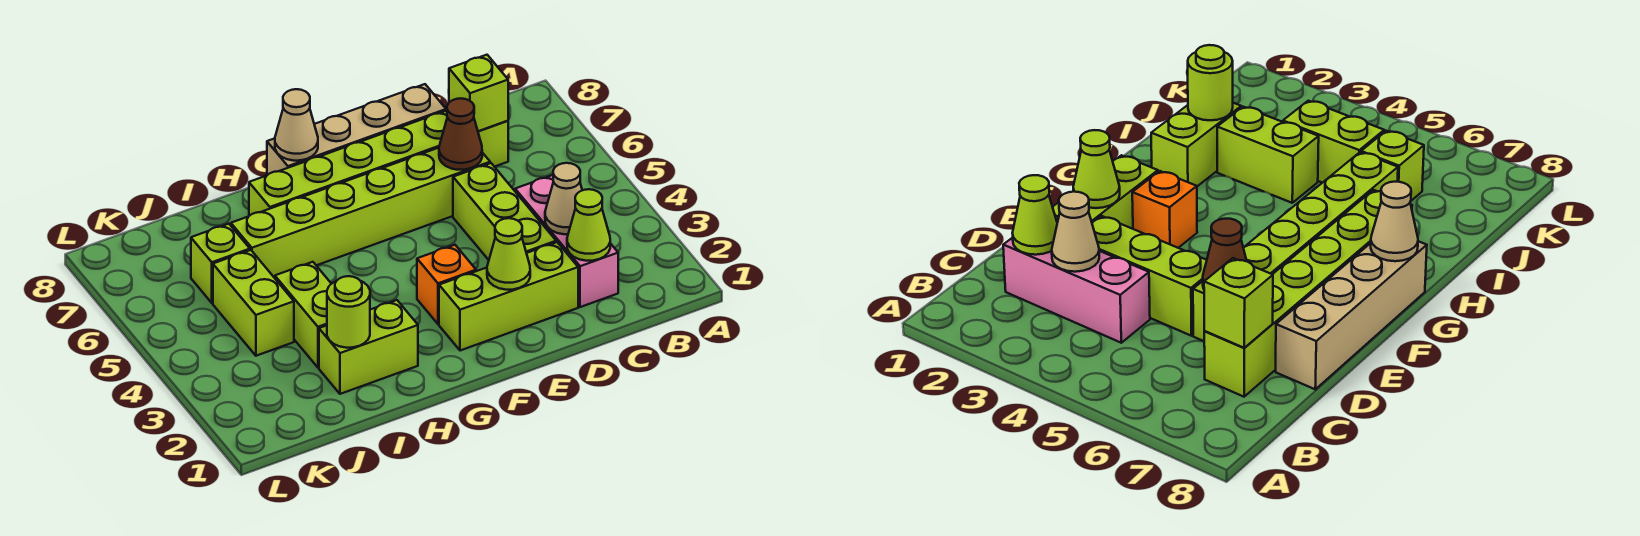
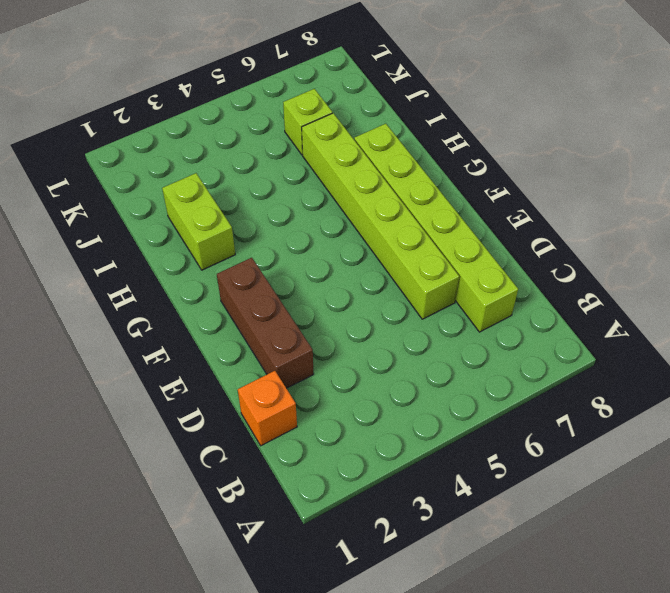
orange brick C1 level 1 -> orange brick F3 level 1
brown brick D2:F2 level 1 -> lime brick D2:F2 level 1
none -> pink brick C2:C4 level 1
none -> lime brick D3:D5 level 1
none -> tan brick D8:G8 level 1

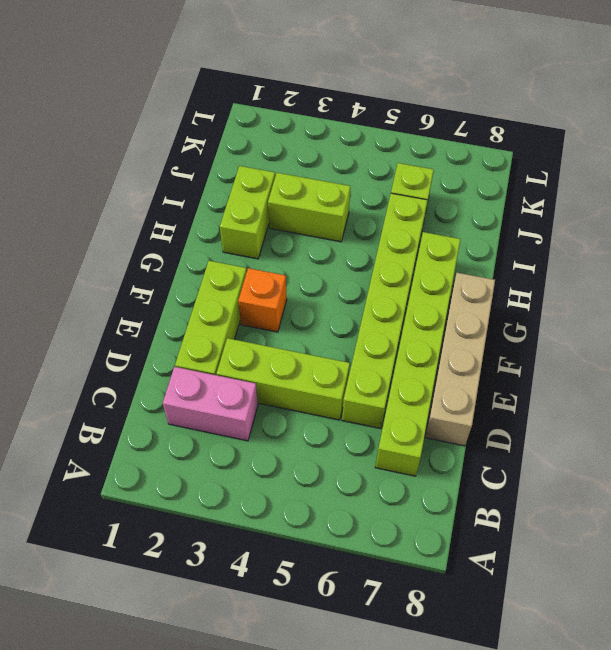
pink brick C2:C3 level 1 -> pink brick C2:C4 level 1
none -> lime brick J4:J5 level 1
none -> lime cone C2 level 2
none -> tan cone C3 level 2

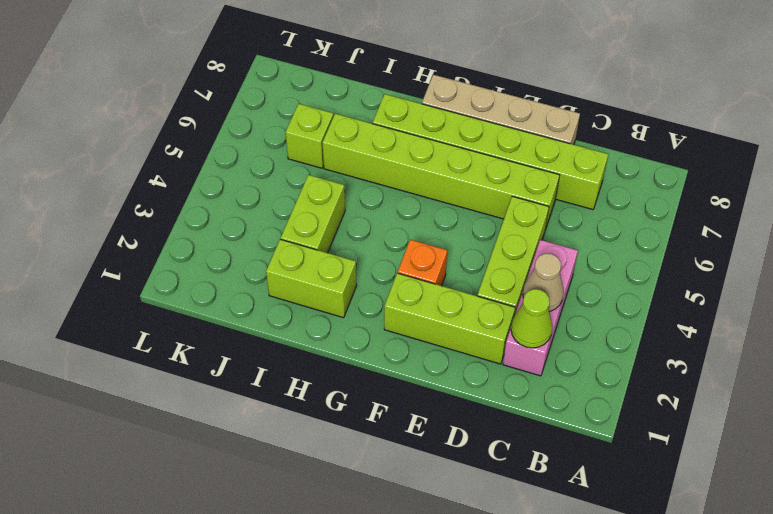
none -> lime brick J4:J5 level 1
none -> lime brick C7 level 2
none -> brown cone D6 level 2

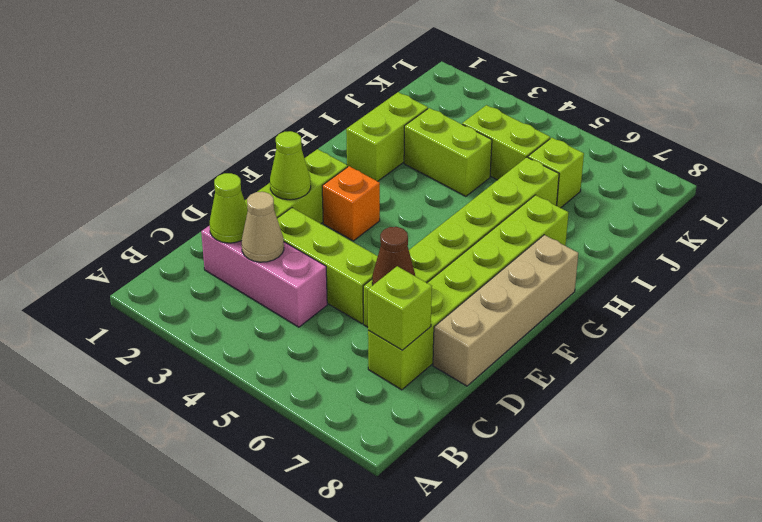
none -> tan cone G8 level 2
none -> lime round brick I2 level 2

